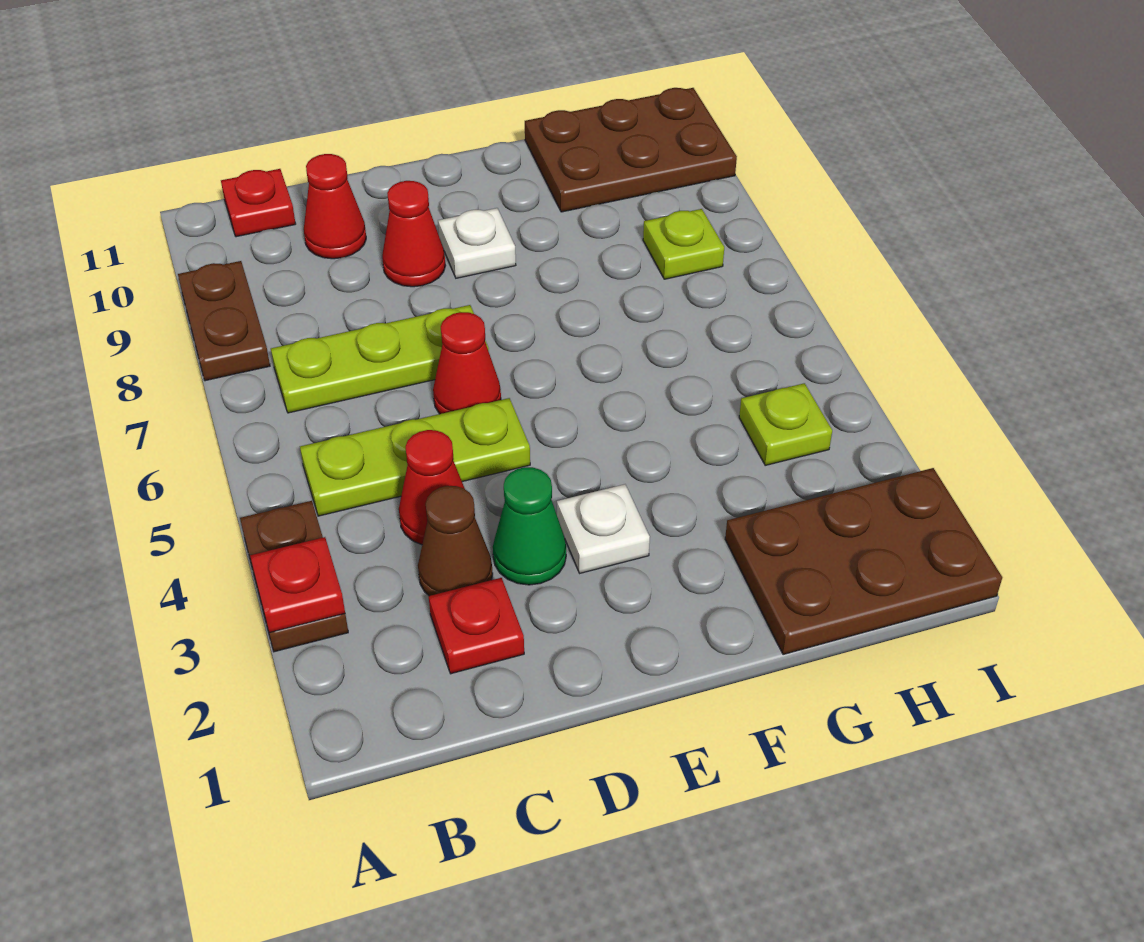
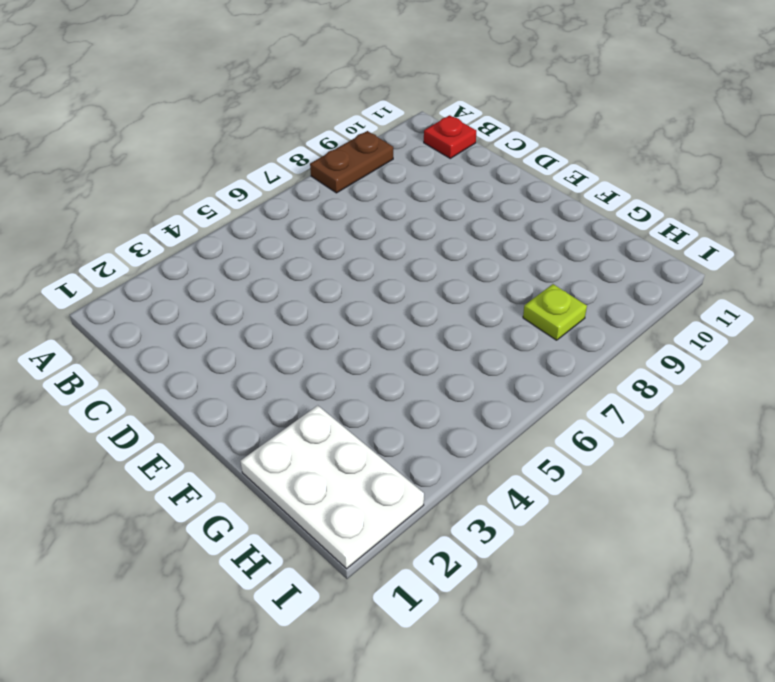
white plate G1:I2 level 1 -> brown plate G1:I2 level 1
none -> brown plate A3:A4 level 1
none -> lime plate B5:D5 level 1
none -> lime plate B7:D7 level 1

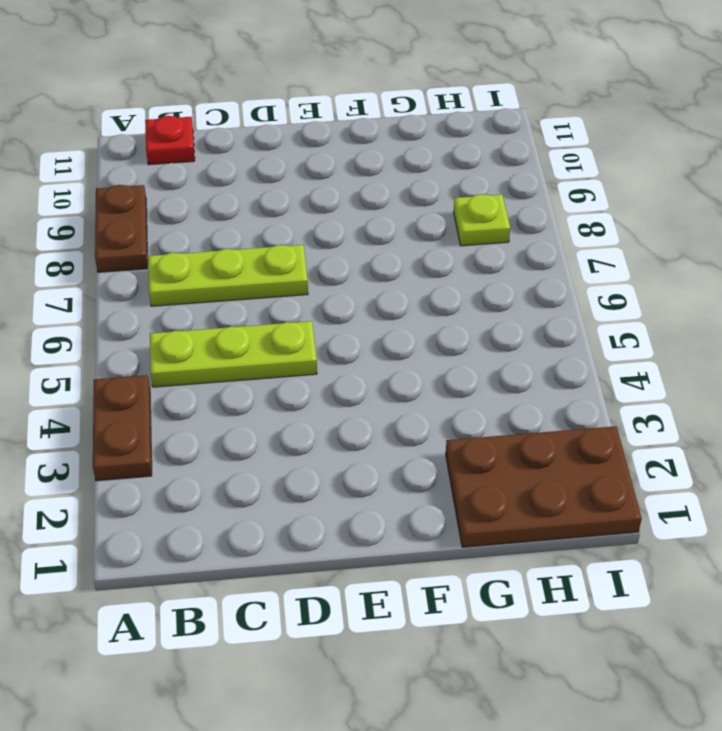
none -> red plate C2 level 1
none -> brown cone C3 level 1
none -> red cone C4 level 1

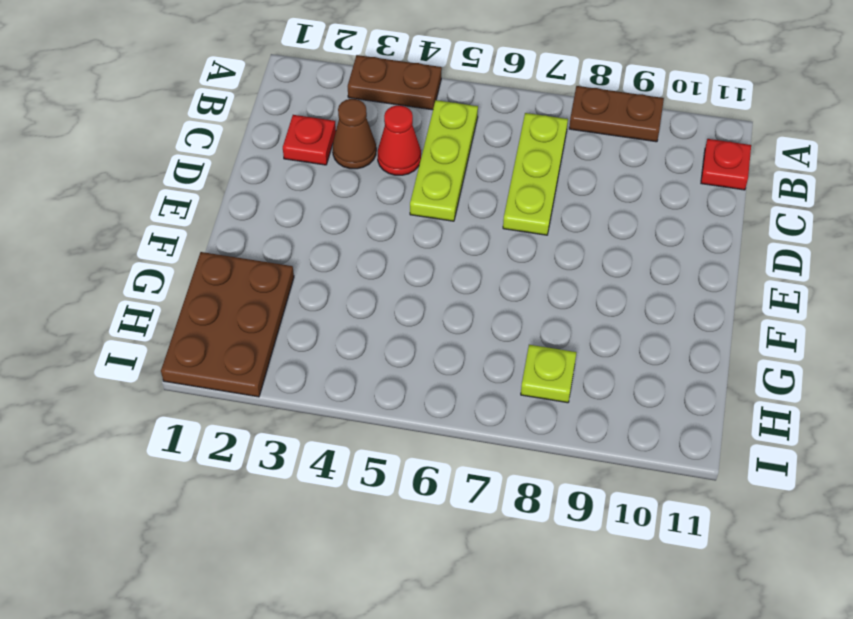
none -> red cone C10 level 1
none -> green cone D3 level 1
none -> red cone D6 level 1

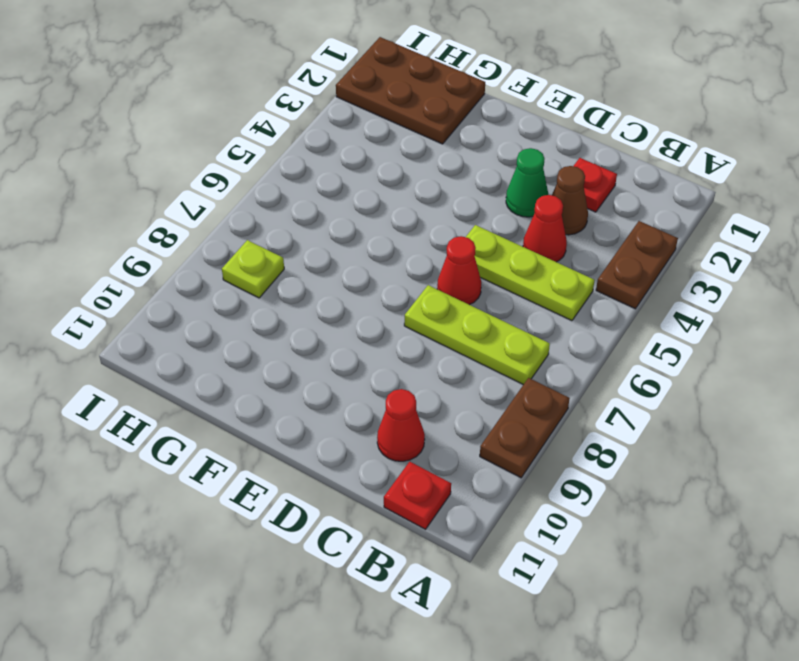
none -> red cone D9 level 1
none -> white plate E3 level 1
none -> white plate E9 level 1

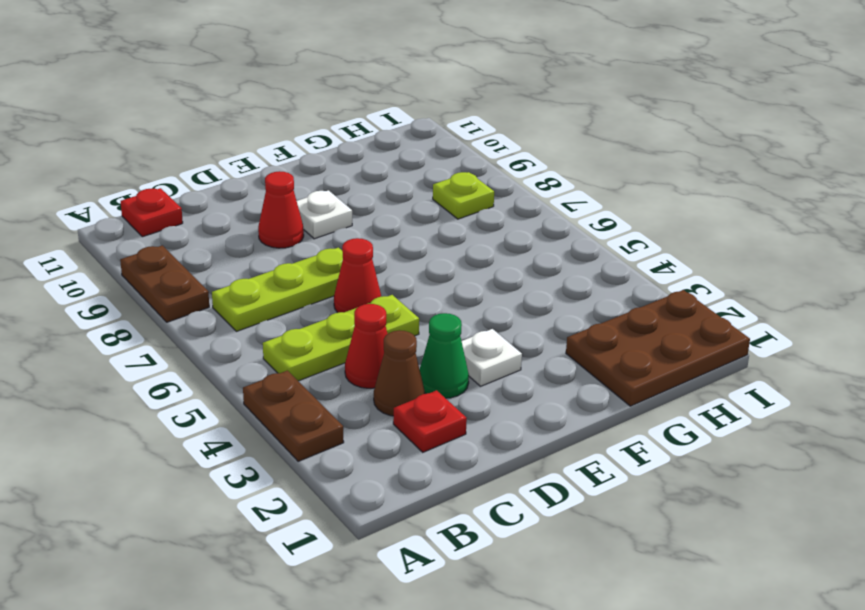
none -> red cone C10 level 1
none -> brown plate G10:I11 level 1
none -> lime plate H4 level 1

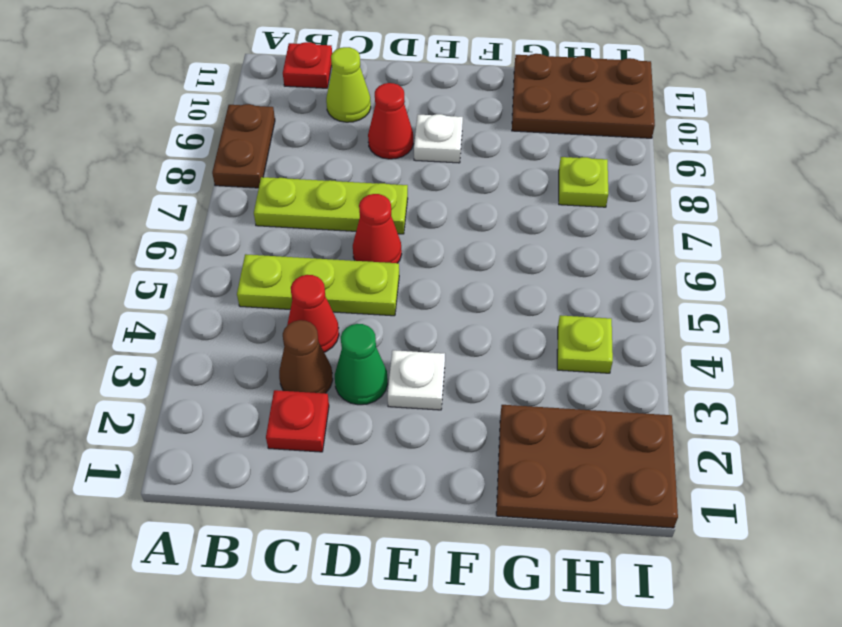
lime cone C10 level 1 -> red cone C10 level 1
none -> brown plate A3:A4 level 1
none -> red plate A3 level 2

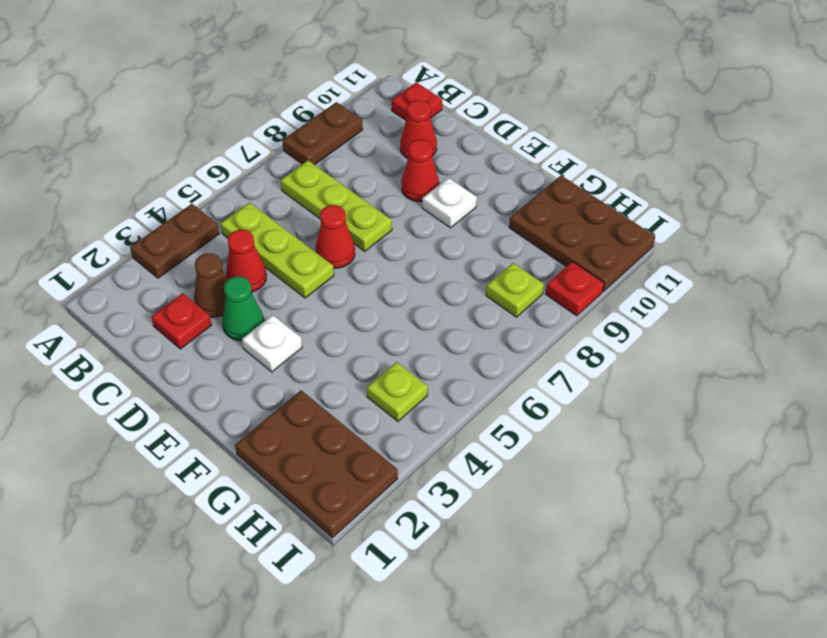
red plate I9 level 1 -> red plate A3 level 2

